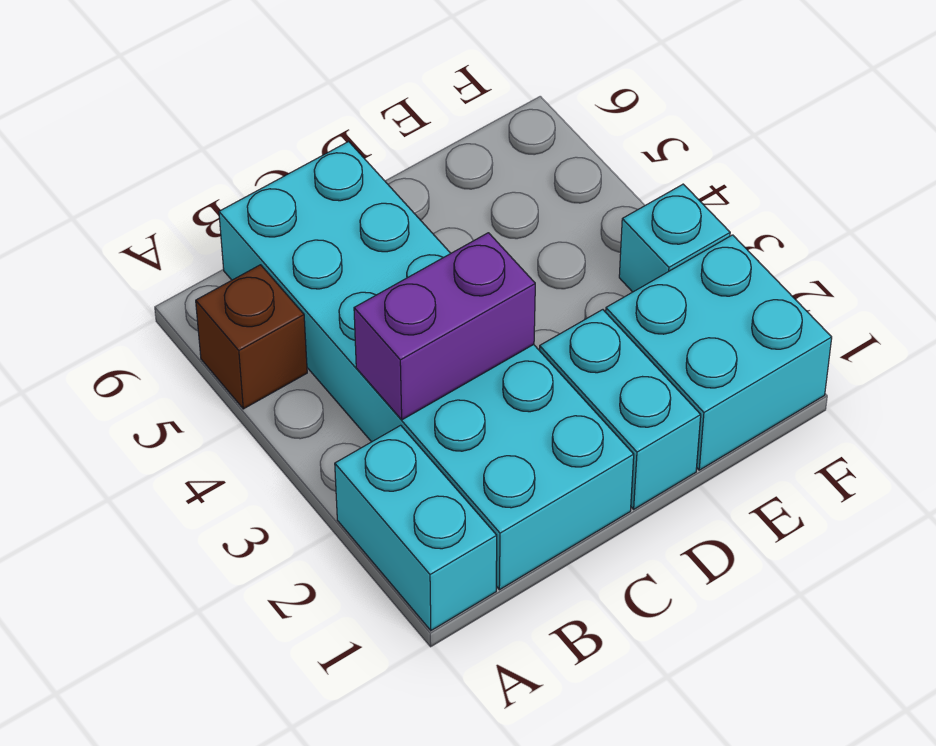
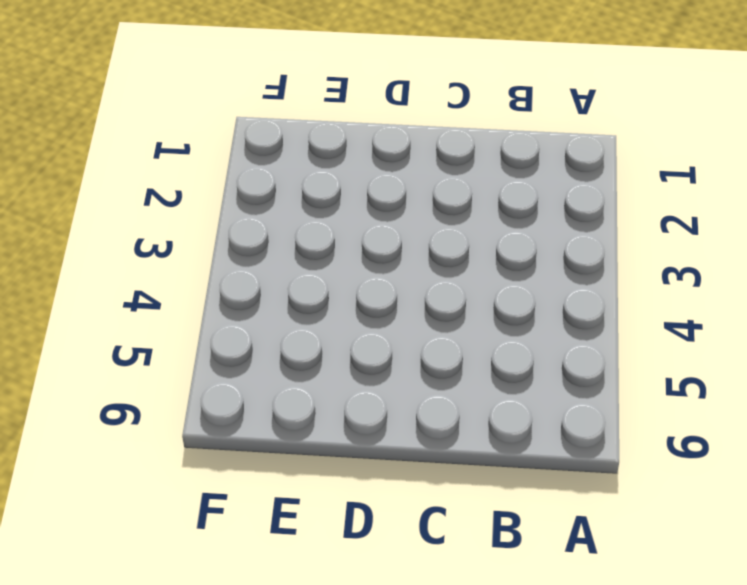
none -> cyan brick A1:A2 level 1
none -> brown brick A5 level 1

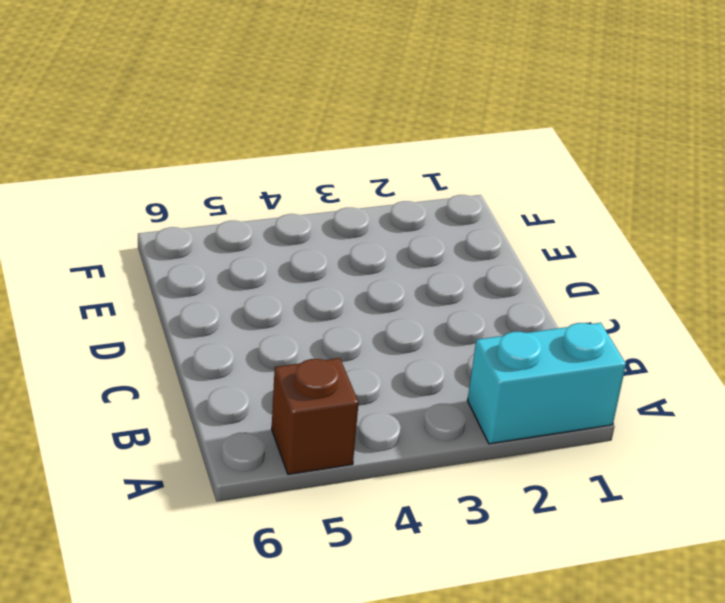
none -> cyan brick B1:C6 level 1
none -> cyan brick D1:D2 level 1

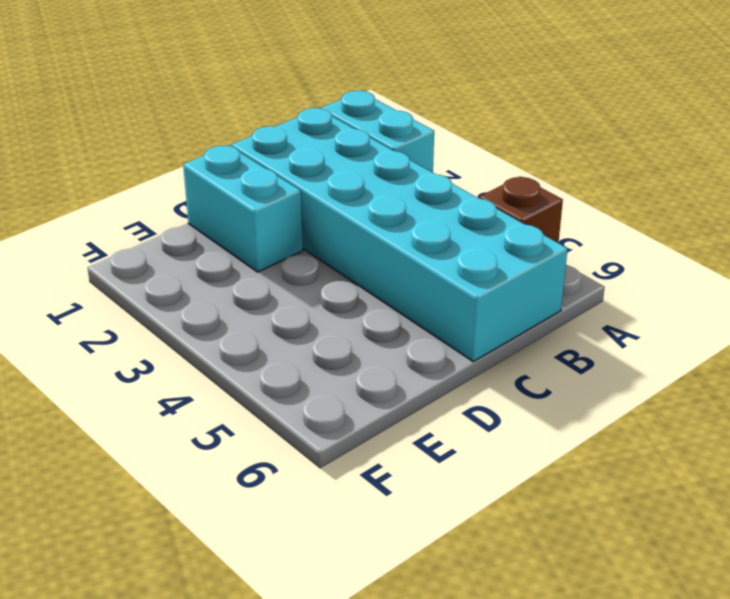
none -> cyan brick E1:F2 level 1
none -> cyan brick F3 level 1

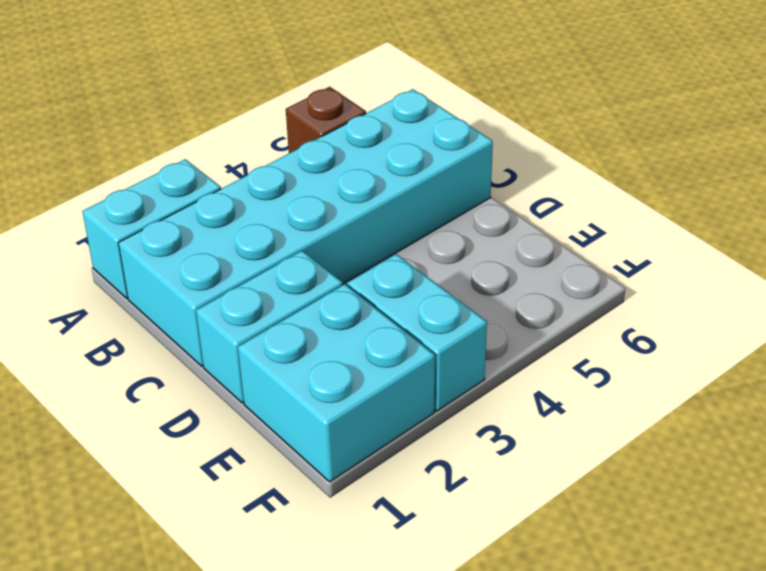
cyan brick E3:F3 level 1 -> cyan brick F3 level 1
none -> purple brick B3:C3 level 2

